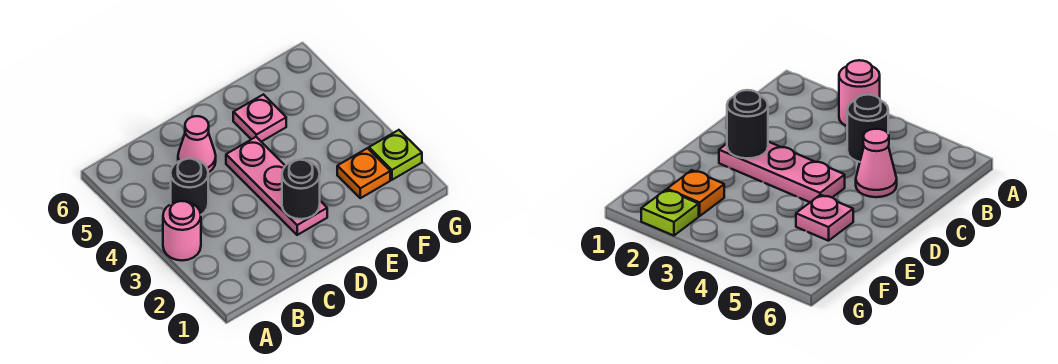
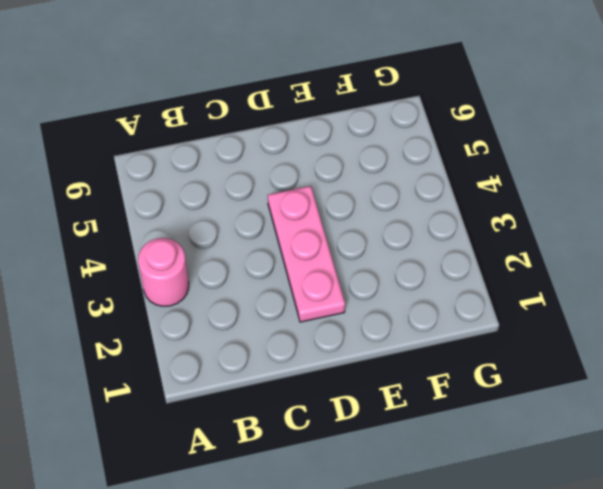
none -> black round brick B4 level 1
none -> pink cone C5 level 1

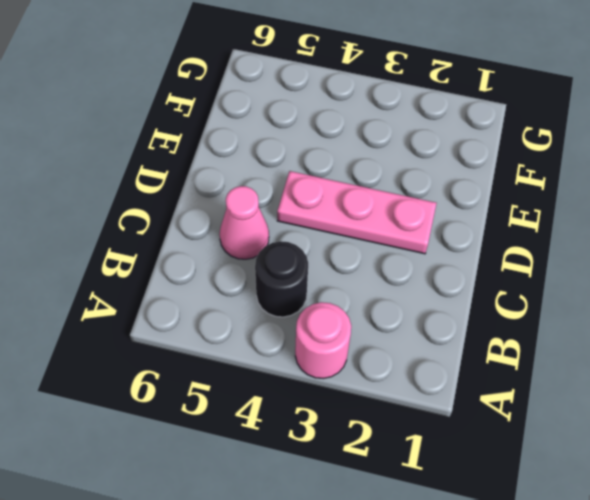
none -> pink plate E5 level 1
none -> orange plate F2 level 1

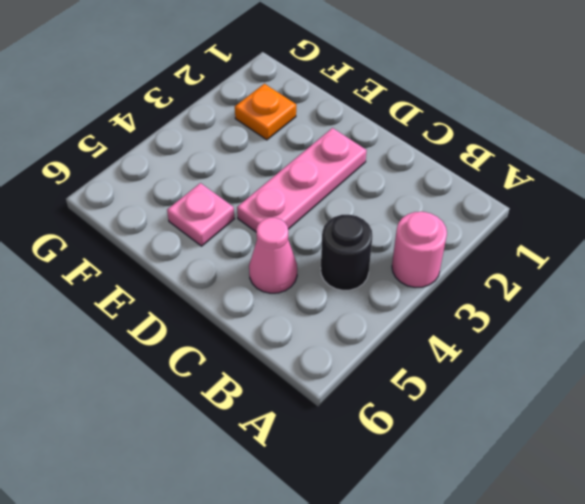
none -> lime plate G2 level 1
none -> black round brick D2 level 2

